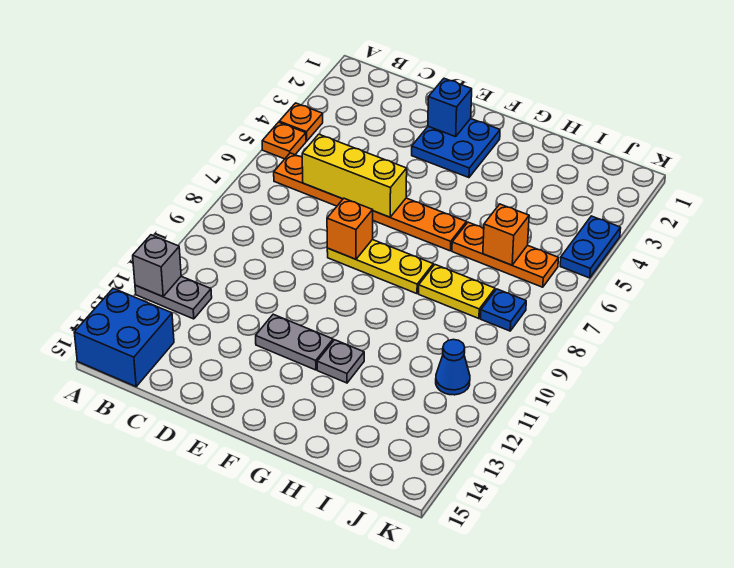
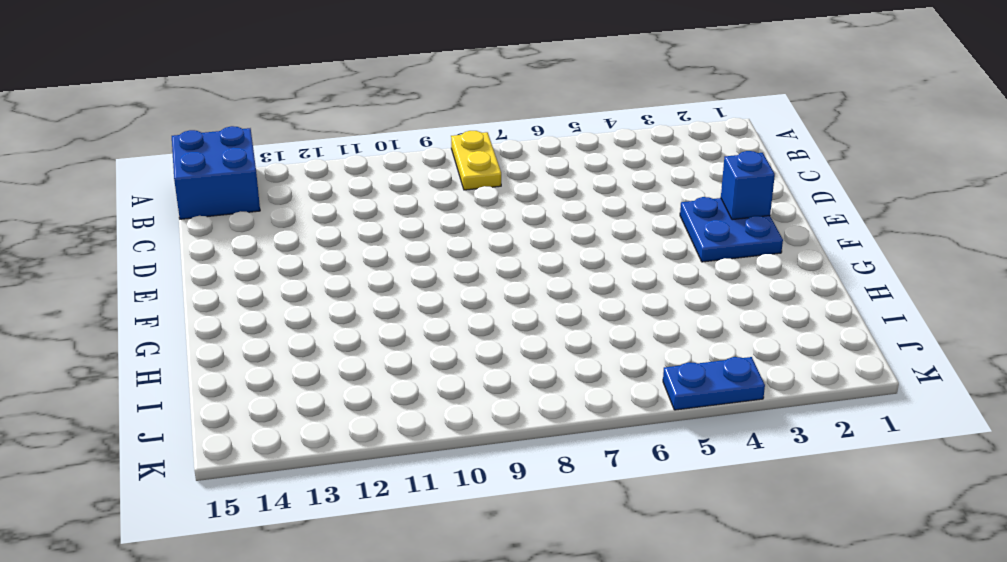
yellow plate A8:B8 level 1 -> yellow plate H8:I8 level 1
none -> orange plate A4 level 1
none -> orange plate A5 level 1
none -> grey plate A12:B12 level 1

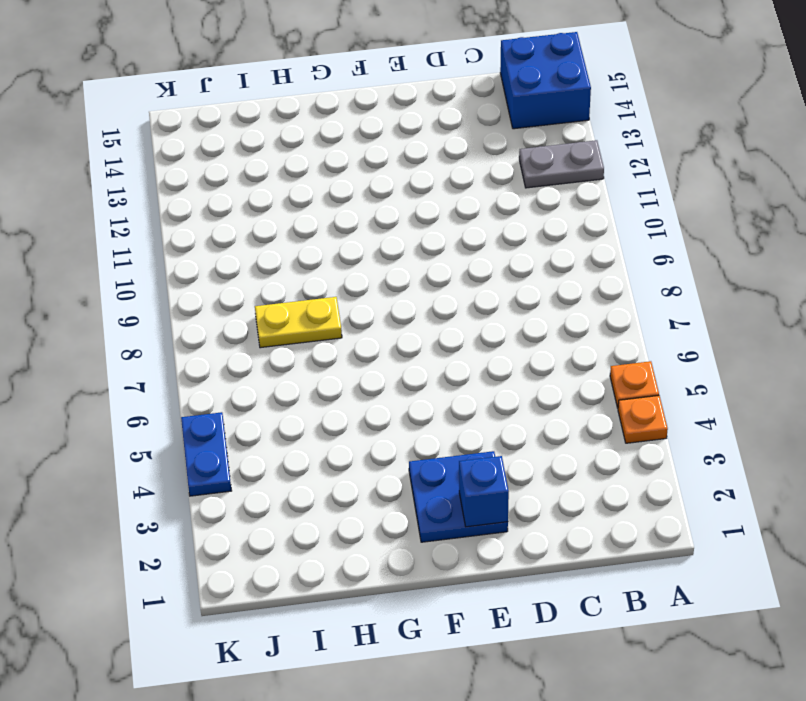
none -> orange plate B6:G6 level 1
none -> yellow plate E8:G8 level 1
none -> grey plate E12:F12 level 1

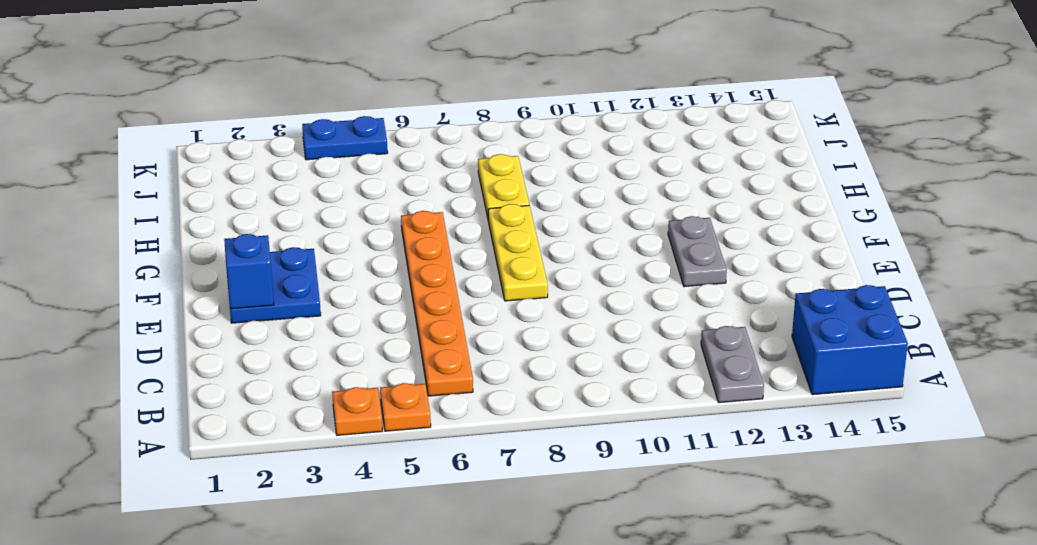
none -> grey plate G12 level 1
none -> orange plate H6:J6 level 1
none -> blue plate J8 level 1

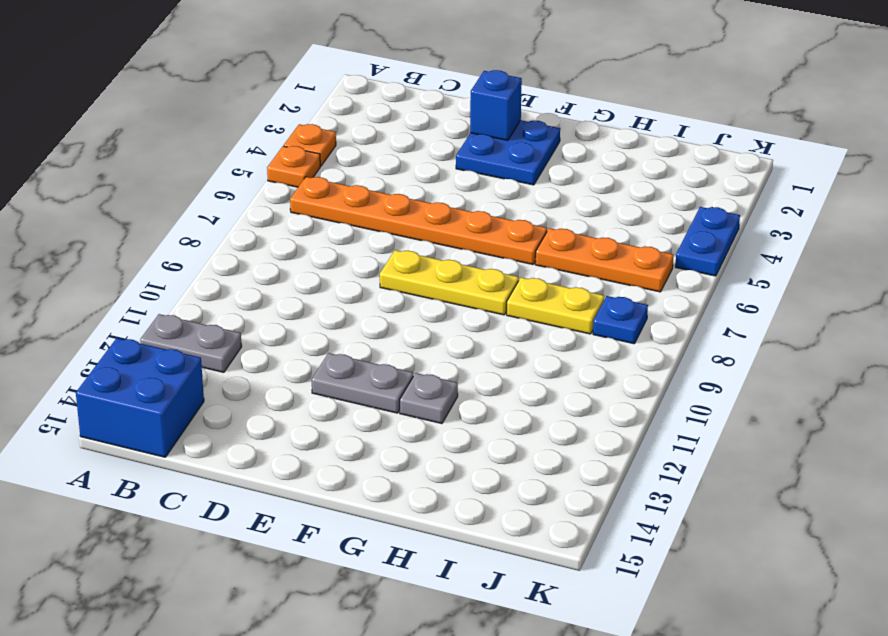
none -> blue cone J11 level 1
none -> grey brick A12 level 2
none -> yellow brick C6:E6 level 2

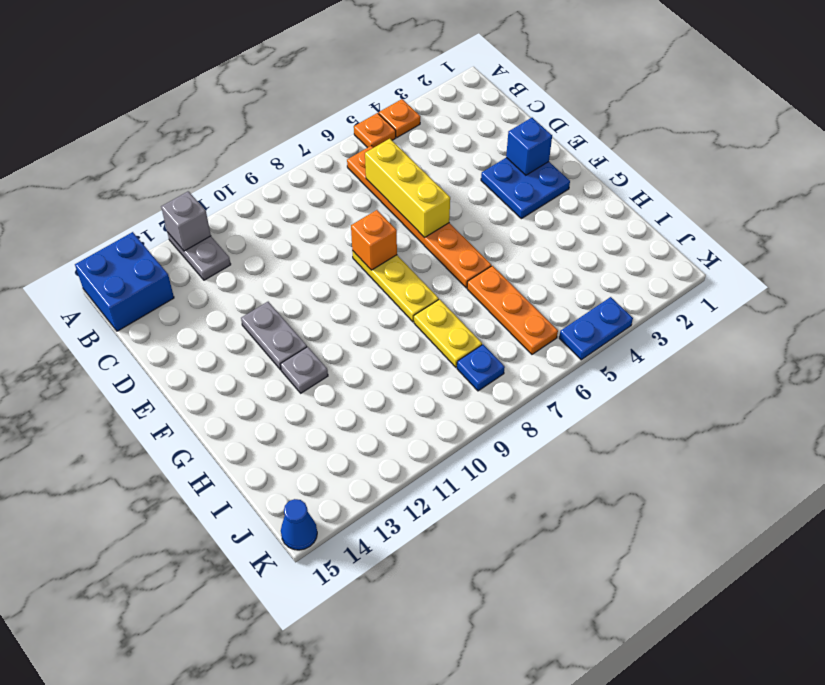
blue cone K15 level 1 -> blue cone J11 level 1
none -> orange brick I6 level 2

